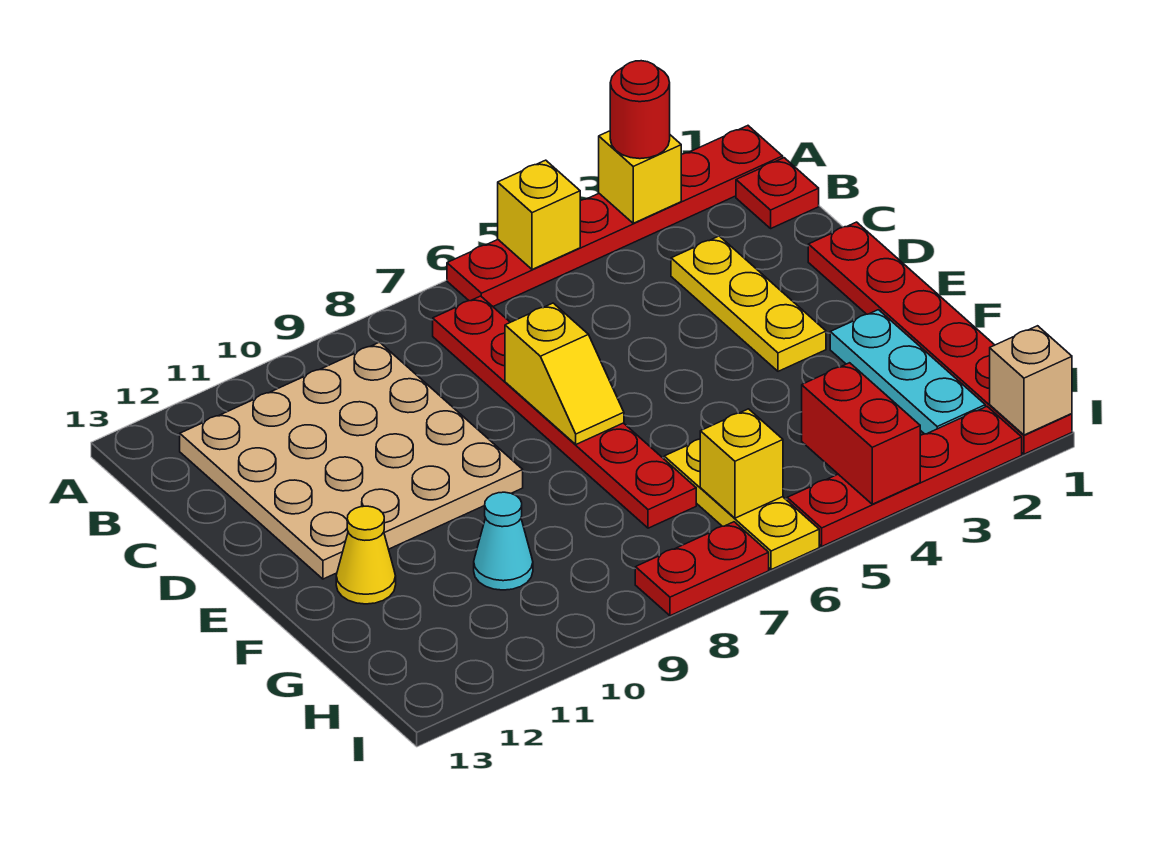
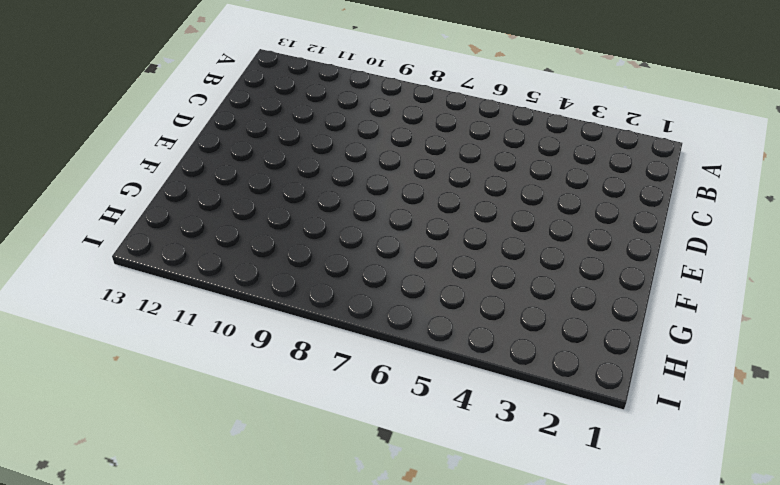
none -> red plate A1:A6 level 1
none -> red plate B1 level 1
none -> red plate B7:G7 level 1

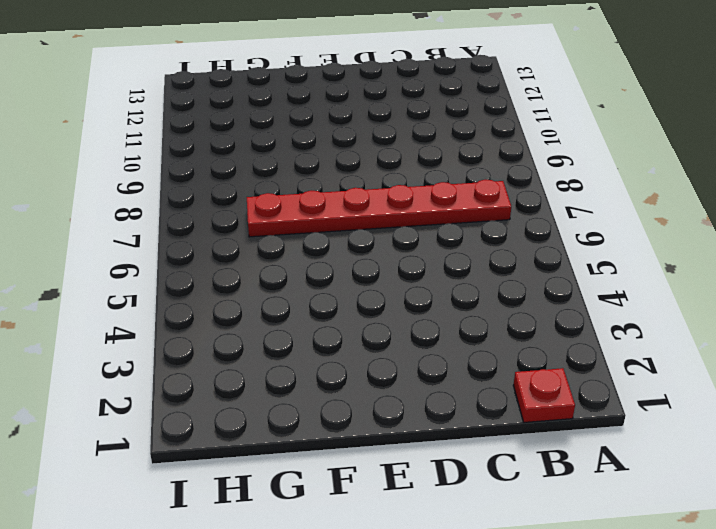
none -> red plate A1:A6 level 1
none -> tan plate B9:E12 level 1
none -> yellow plate C3:E3 level 1

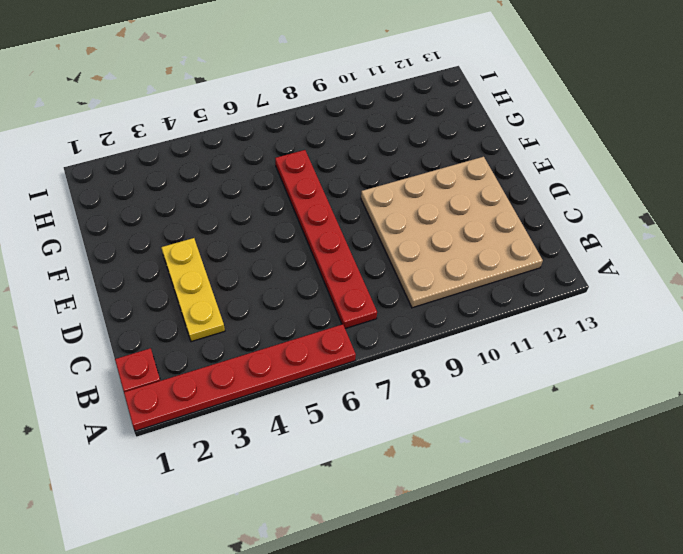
none -> red plate D1:I1 level 1
none -> cyan plate F2:H2 level 1
none -> yellow cone F12 level 1

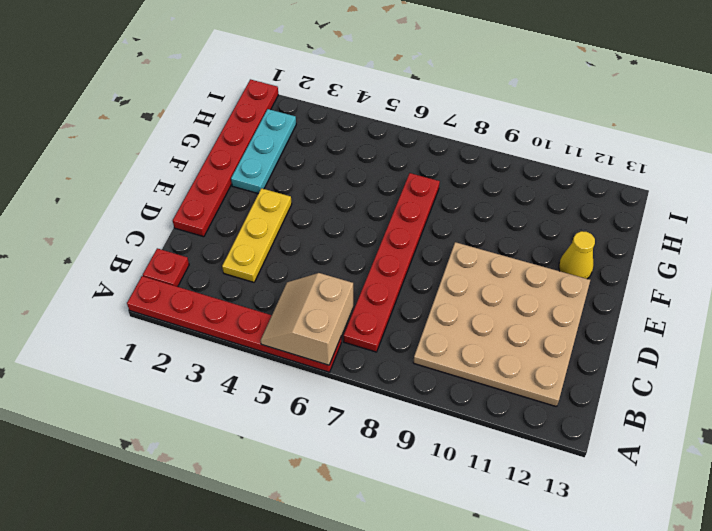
tan slope A5:B6 level 2 top 6 -> yellow brick A5 level 2
none -> yellow plate G6:I6 level 1
none -> cyan cone G10 level 1
none -> red plate I2:I5 level 1

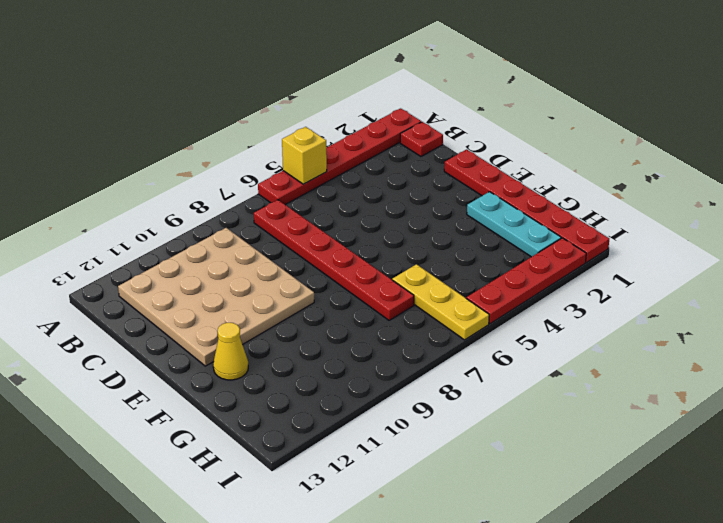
none -> yellow plate C3:E3 level 1
none -> cyan cone G10 level 1
none -> red plate I7:I8 level 1

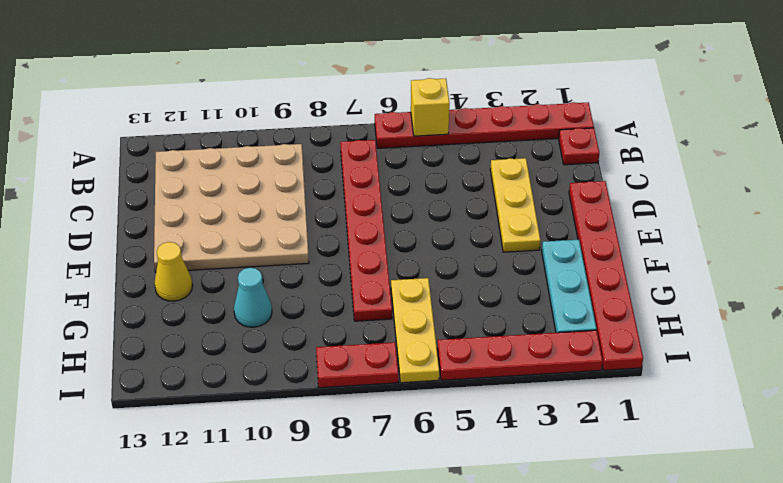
none -> yellow brick A3 level 2
none -> yellow slope D7:E7 level 2 top D
none -> red brick H4:I4 level 2

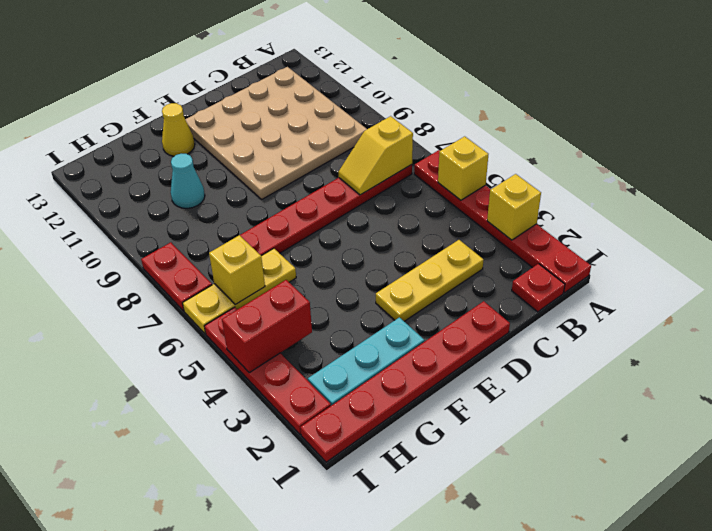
yellow slope B7:C7 level 2 top B -> yellow slope D7:E7 level 2 top D
none -> tan brick I1 level 2
none -> red round brick A3 level 3

